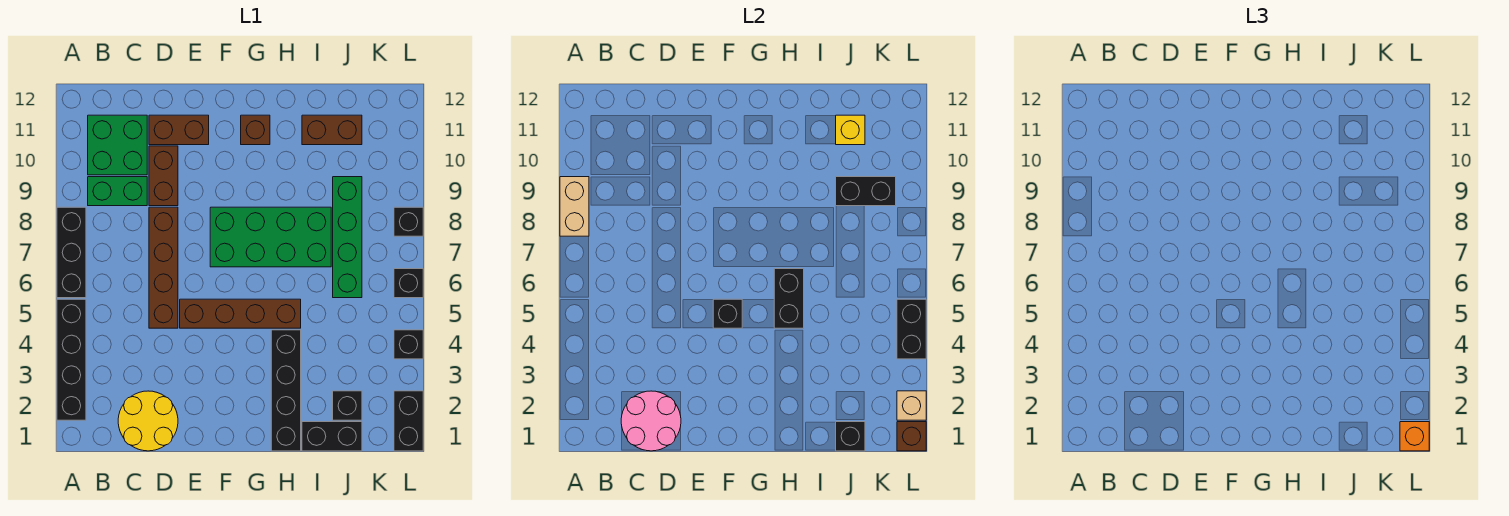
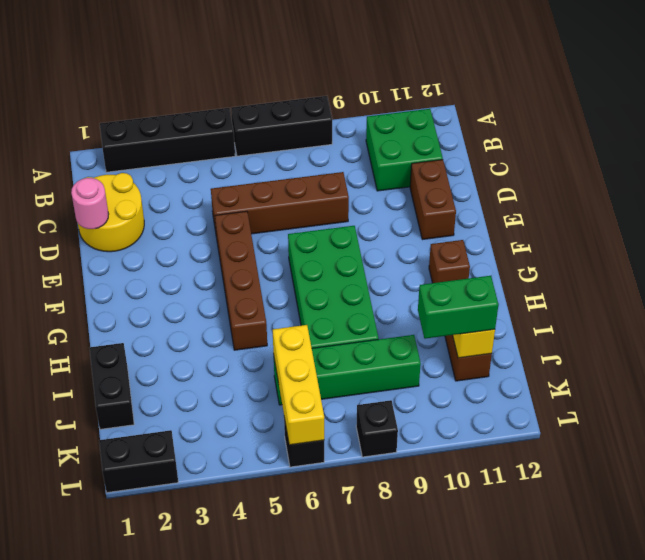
pink round brick D1 level 2 -> pink round brick C1:D2 level 2
yellow brick J6:L6 level 2 -> none
green brick J10:J11 level 3 -> green brick B9:C9 level 1
none -> brown brick D9:D10 level 1
none -> black brick H1:H4 level 1
none -> black brick J2 level 1
none -> black brick L4 level 1

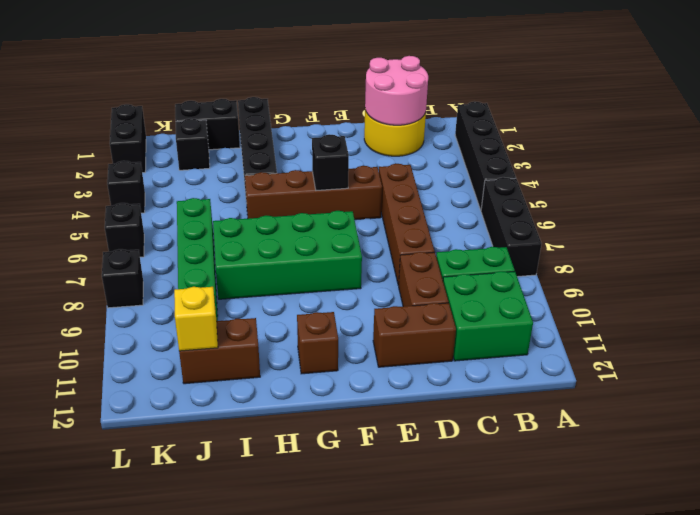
none -> tan brick A8:A9 level 2
none -> black brick H5:H6 level 2
none -> black brick J1 level 2
none -> black brick J9:K9 level 2

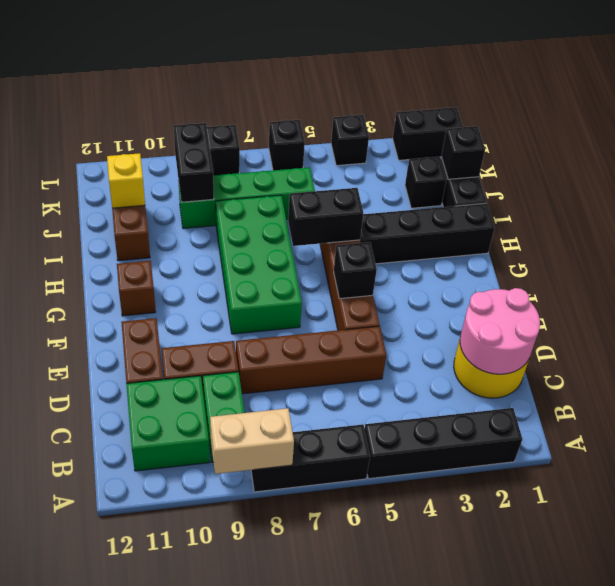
none -> brown brick L1 level 2
none -> tan brick L2 level 2
none -> black brick L4:L5 level 2
none -> orange brick L1 level 3

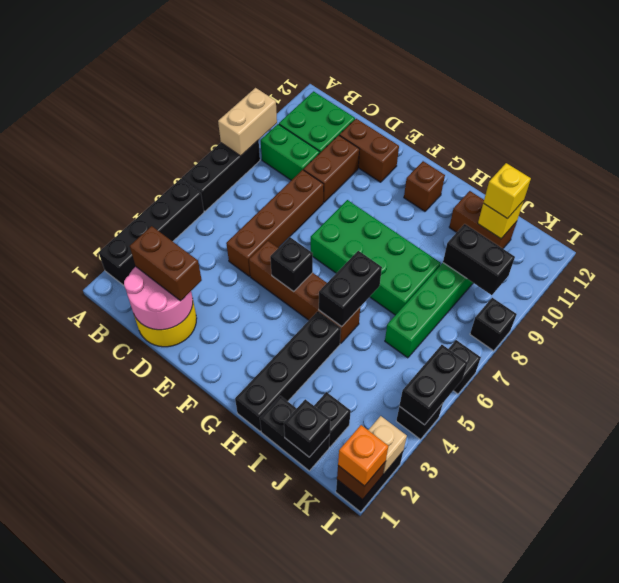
brown brick C2:D2 level 3 -> none
yellow brick J11 level 3 -> none

